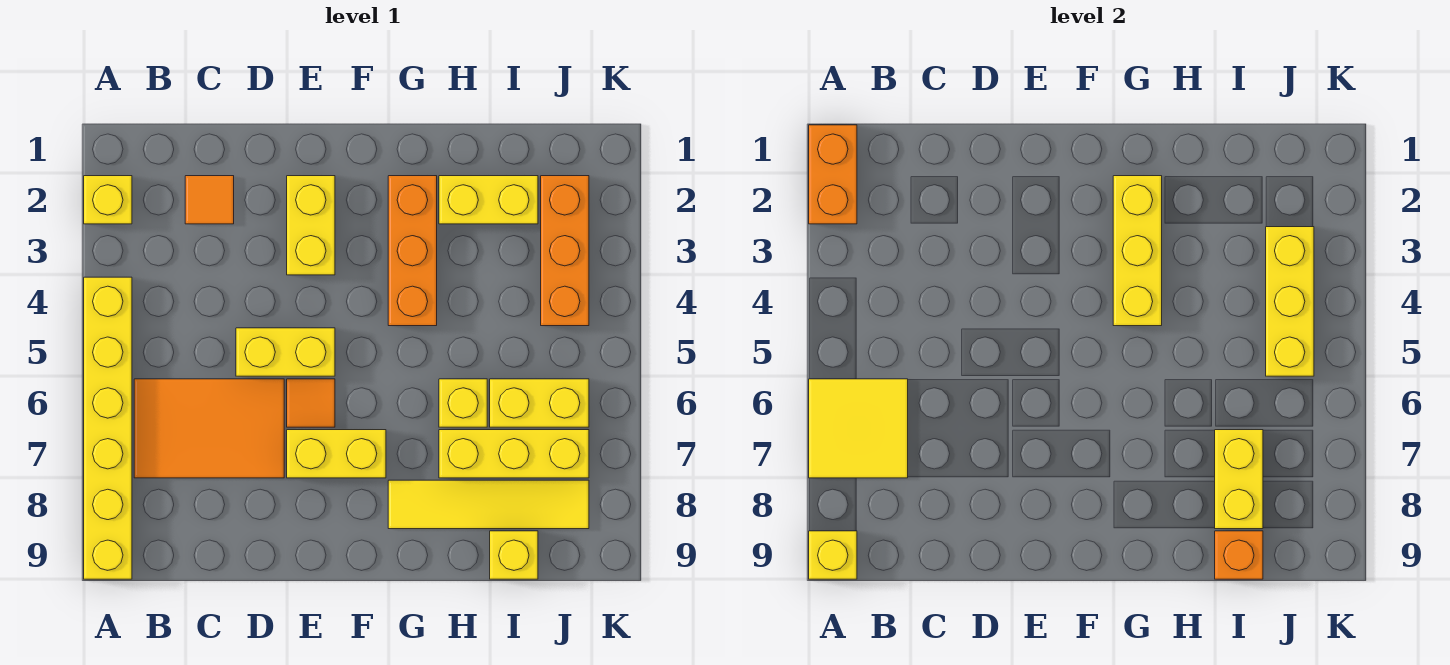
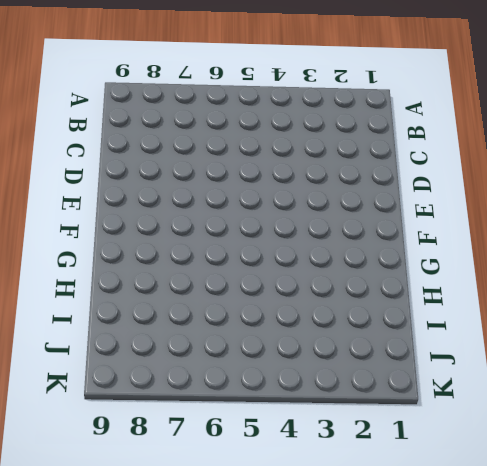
none -> yellow brick A2 level 1
none -> yellow brick A4:A9 level 1
none -> orange tile B6:D7 level 1

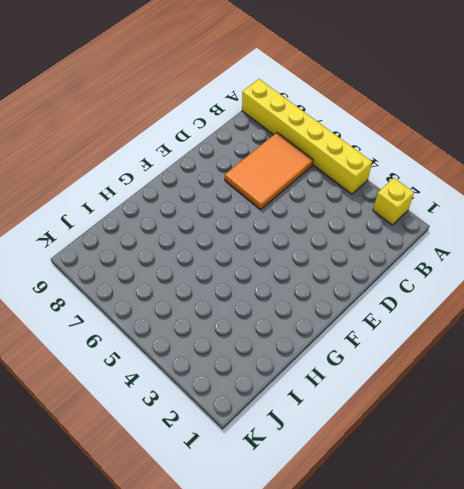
none -> orange tile C2 level 1
none -> yellow brick D5:E5 level 1
none -> yellow brick E2:E3 level 1

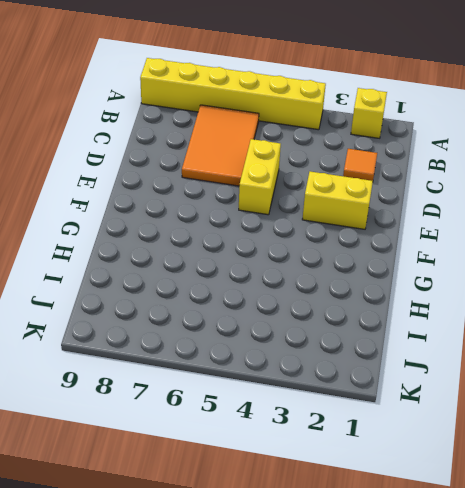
none -> orange tile E6 level 1
none -> yellow brick E7:F7 level 1
none -> orange brick G2:G4 level 1

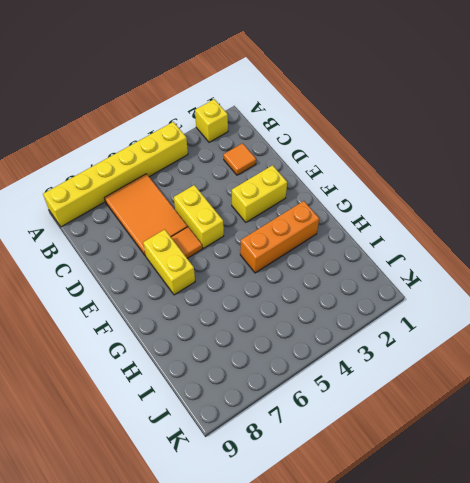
none -> yellow tile G8:J8 level 1
none -> yellow brick H2:I2 level 1
none -> yellow brick H6 level 1

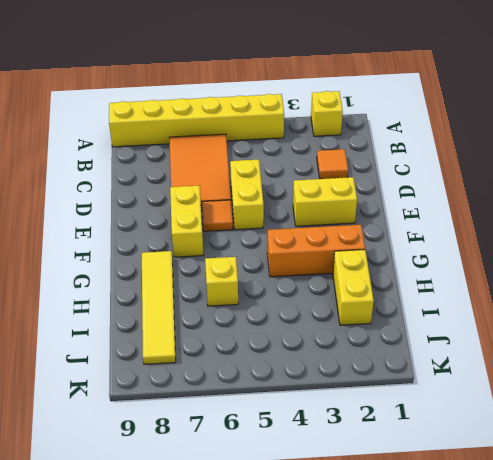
none -> yellow brick H7:J7 level 1
none -> yellow brick I6:J6 level 1
none -> yellow brick I9 level 1

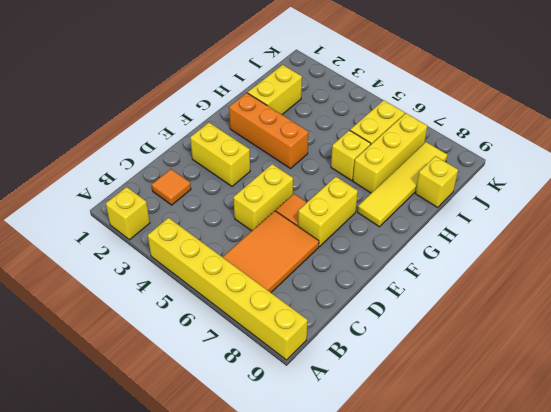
none -> orange brick J2:J4 level 1
none -> orange brick A1:A2 level 2
none -> yellow tile A6:B7 level 2

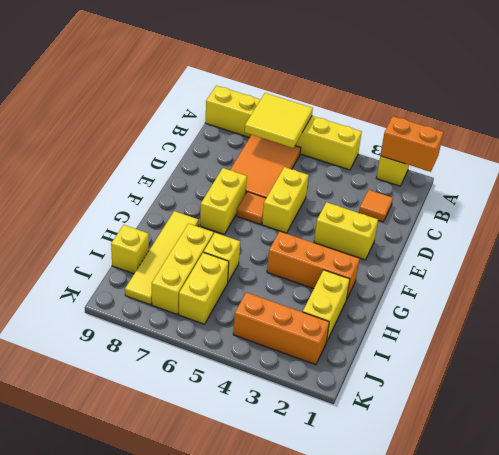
none -> yellow brick A9 level 2
none -> yellow brick G2:G4 level 2
none -> yellow brick I7:I8 level 2

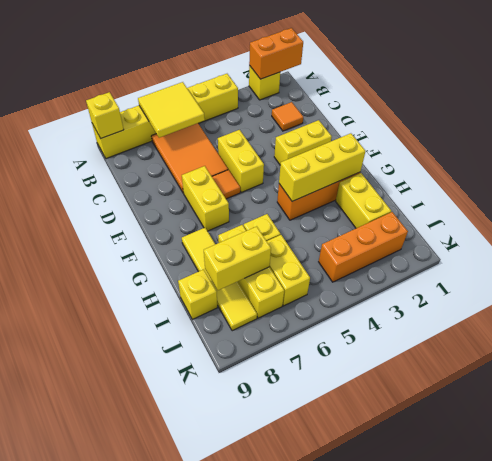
none -> orange brick I9 level 2
none -> yellow brick J3:J5 level 2

